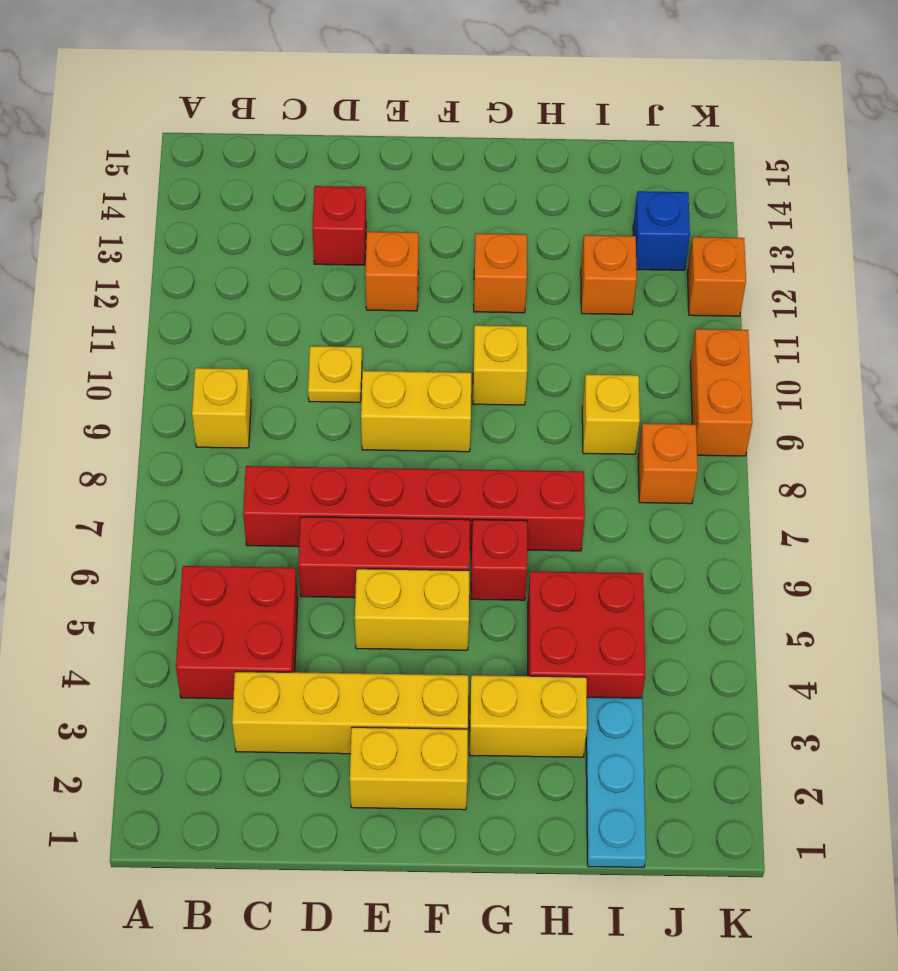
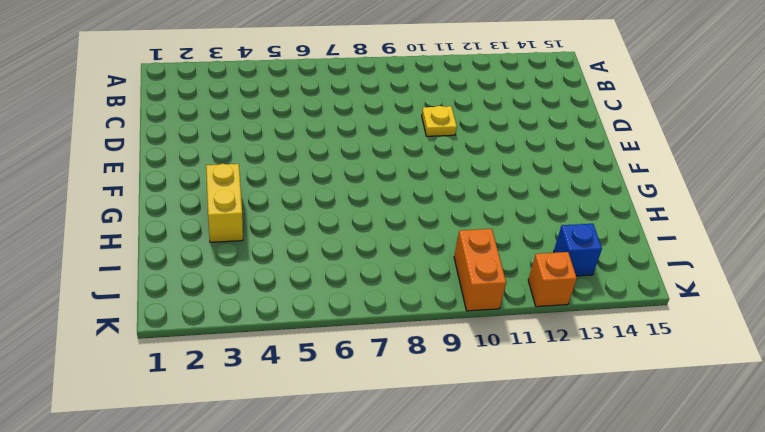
orange brick J10:K10 level 1 -> orange brick K9:K10 level 1
none -> red brick B4:C5 level 1
none -> yellow brick B9 level 1
none -> yellow brick C3:F3 level 1

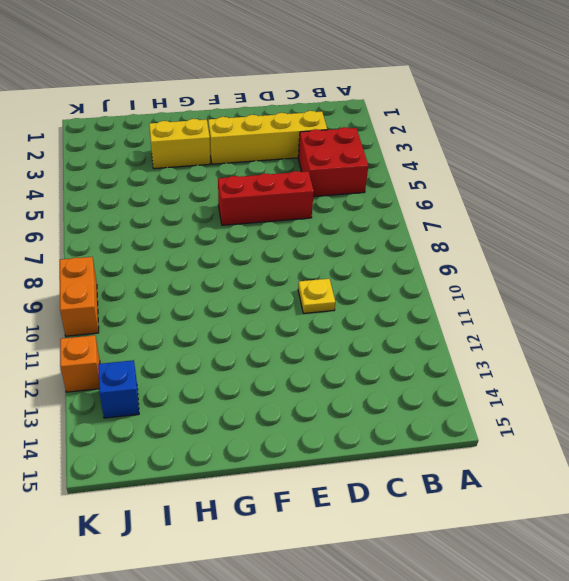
none -> yellow brick B9 level 1
none -> red brick C7:H7 level 1
none -> red brick D13 level 1

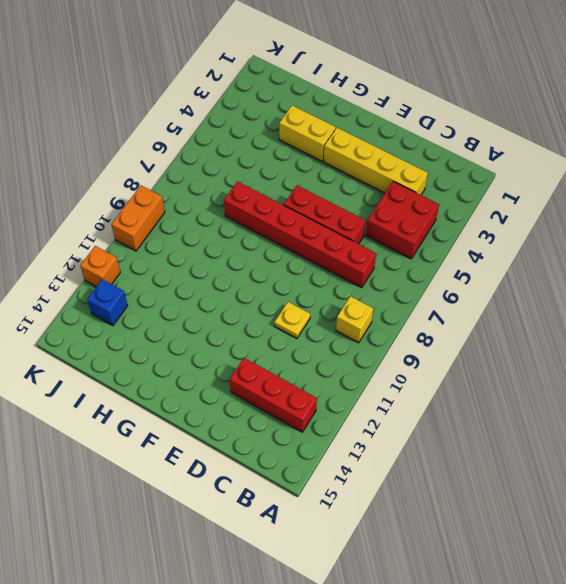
red brick B13:D13 level 1 -> red brick D13 level 1
none -> yellow brick E2:F2 level 1
none -> yellow brick E5:F5 level 1
none -> yellow brick E9:F9 level 1

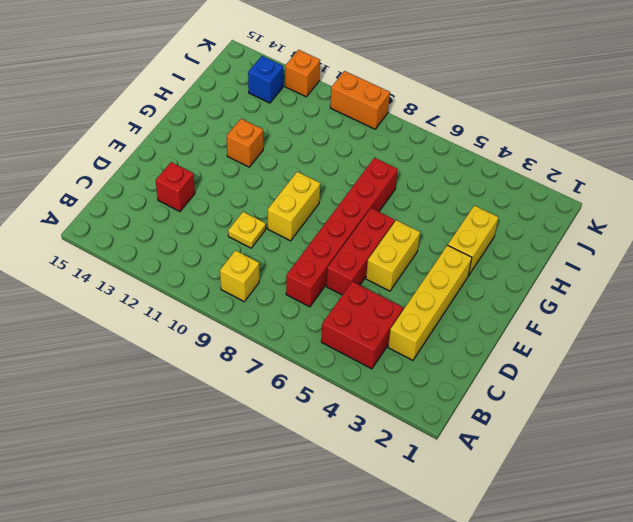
none -> yellow brick E2:F2 level 1
none -> orange brick E12 level 1
none -> red brick G6 level 1

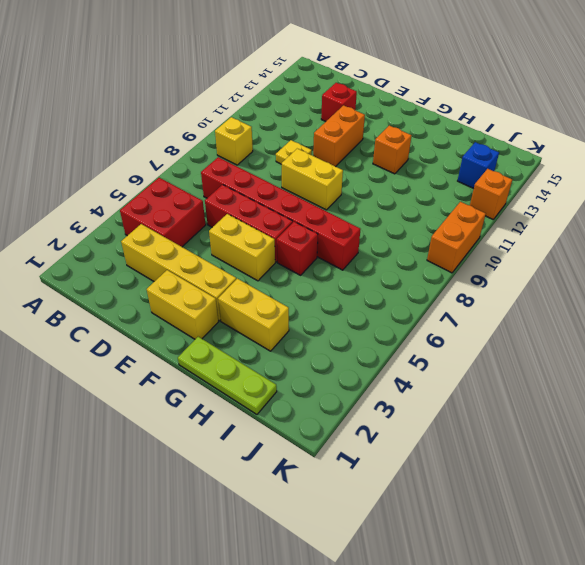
orange brick E11:E12 level 1 -> orange brick E12 level 1
lime plate G1:I1 level 1 -> cyan plate I1:I3 level 1
none -> yellow brick G10 level 1
none -> red brick H4:I5 level 1
none -> yellow brick I9 level 1

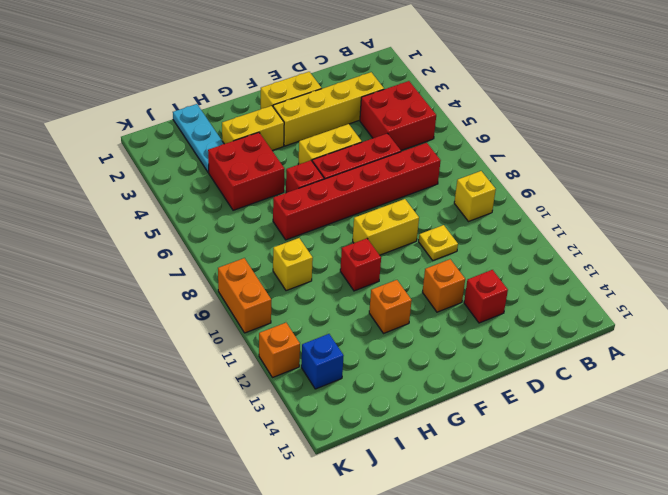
red brick G10 level 1 -> yellow brick G10 level 1
none -> orange brick I12 level 1
none -> orange brick J8 level 1

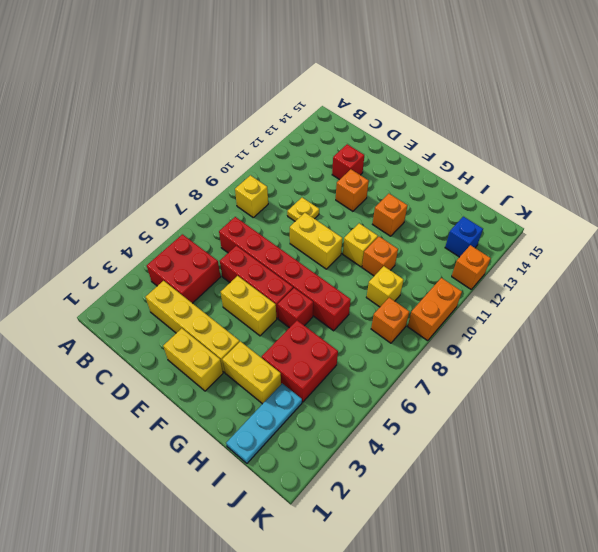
orange brick H10 level 1 -> orange brick I12 level 1

